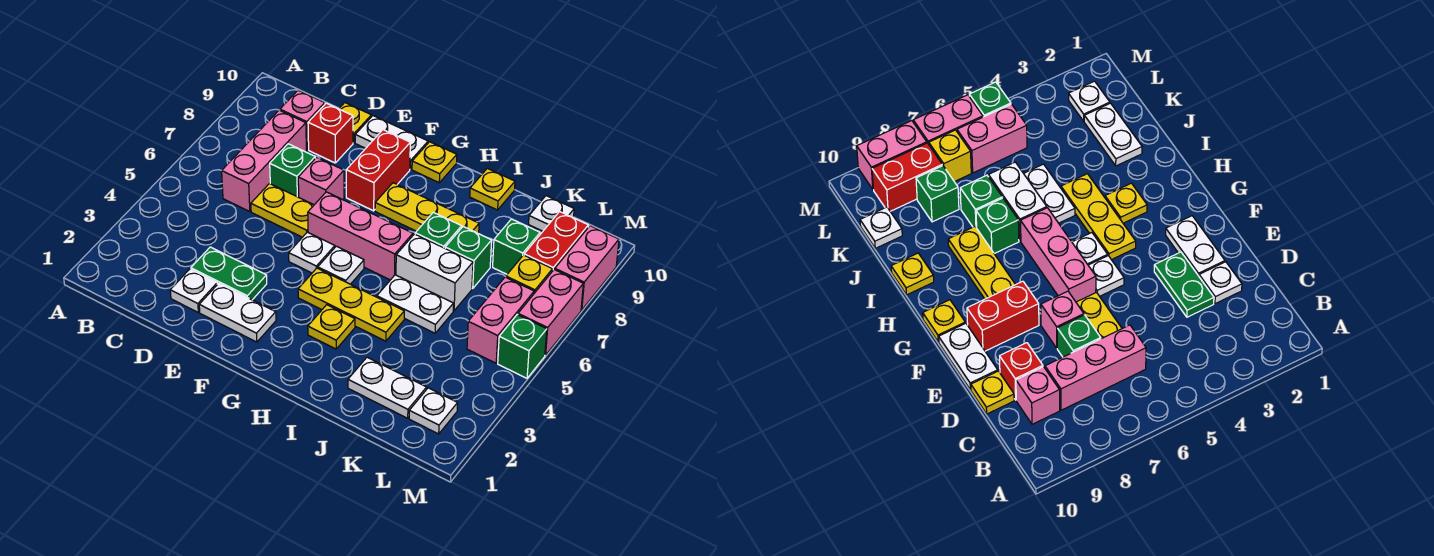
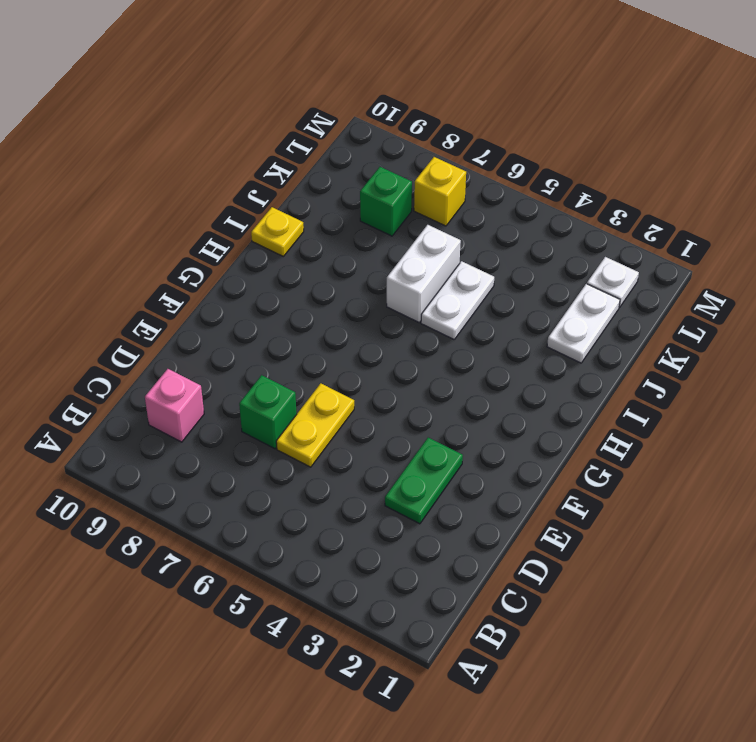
none -> pink brick C6:C8 level 1
none -> white plate D2 level 1
none -> red brick D9 level 1
none -> yellow plate D10 level 1

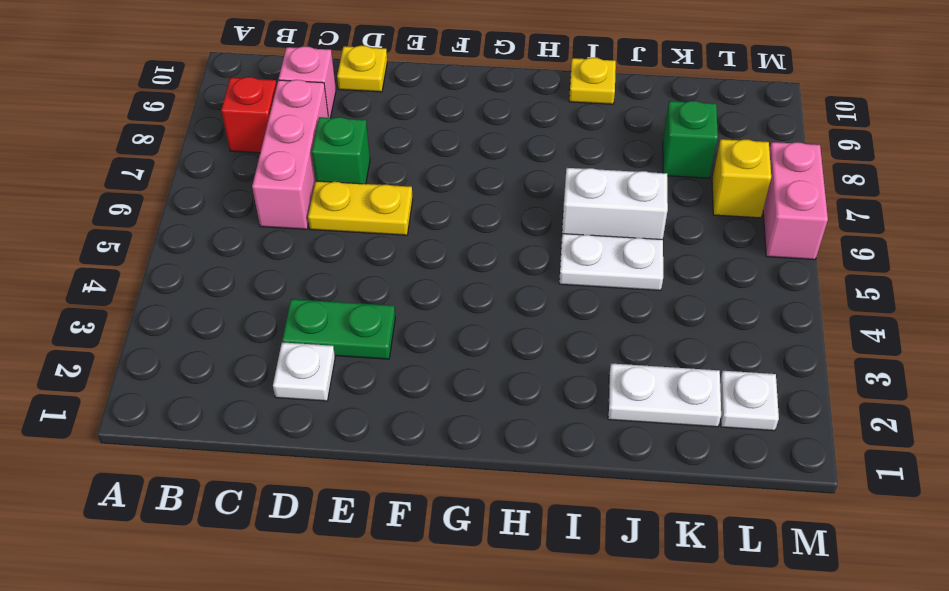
red brick B8 level 1 -> red brick D9 level 1
none -> white plate E2:F2 level 1
none -> pink brick E7 level 1
none -> white plate E10:F10 level 1
none -> white plate F5 level 1

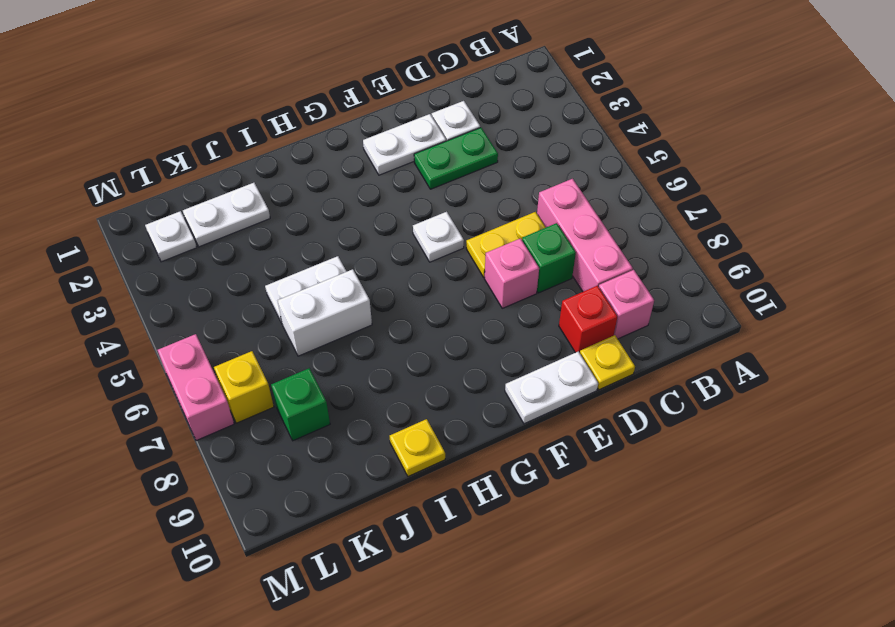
none -> pink brick F6:H6 level 1
none -> red brick F8:F9 level 1
none -> yellow plate G4:I4 level 1
none -> white plate G5 level 1

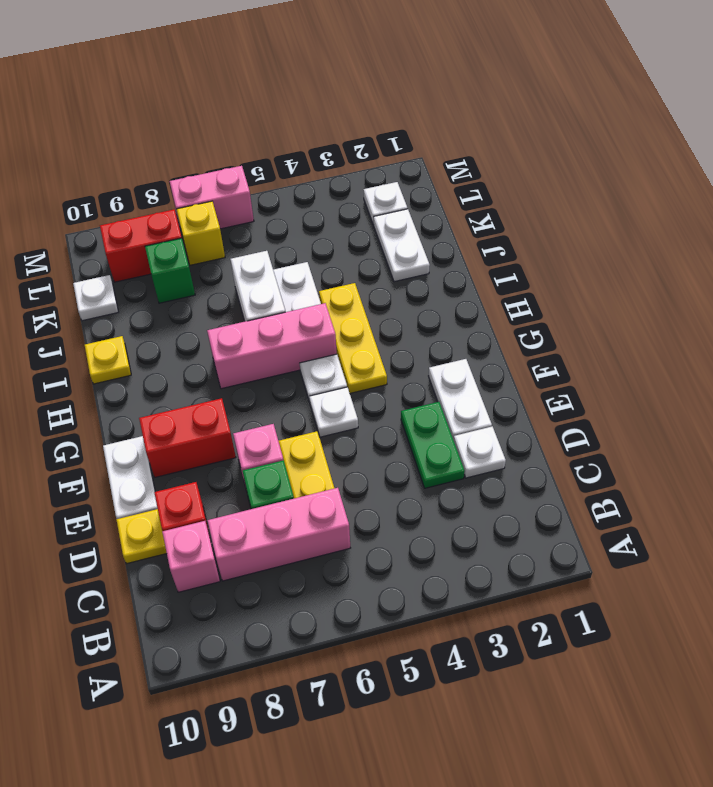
pink brick H5:H7 level 1 -> pink brick F6:H6 level 1
none -> yellow plate G8:I8 level 1
none -> yellow plate G10 level 1
none -> yellow plate H3 level 1
none -> green brick I7 level 1

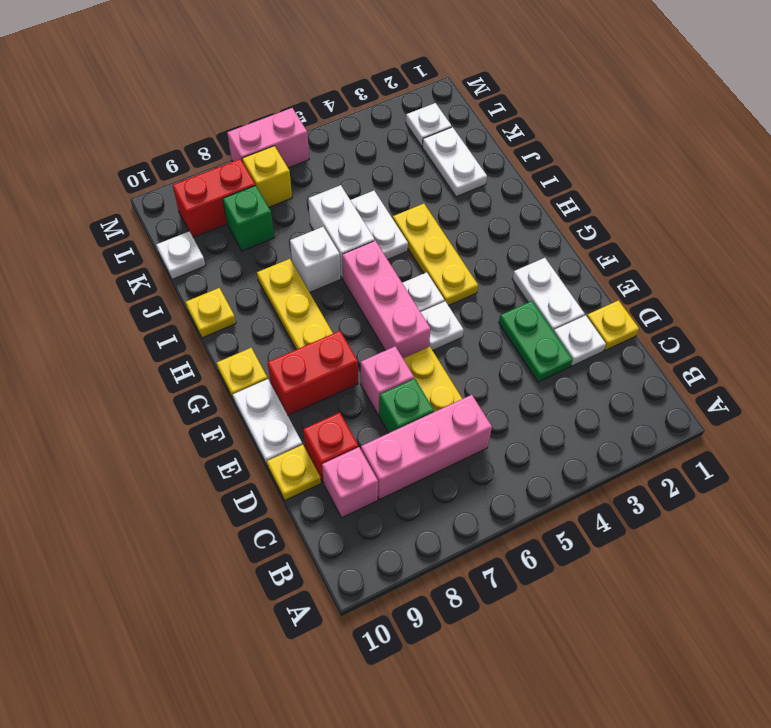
yellow plate D1 level 1 -> yellow plate H3 level 1
white brick I7 level 1 -> green brick I7 level 1
none -> green brick J7 level 1
none -> pink brick L5:L6 level 1
none -> green brick M5 level 1
none -> pink brick M8:M9 level 1

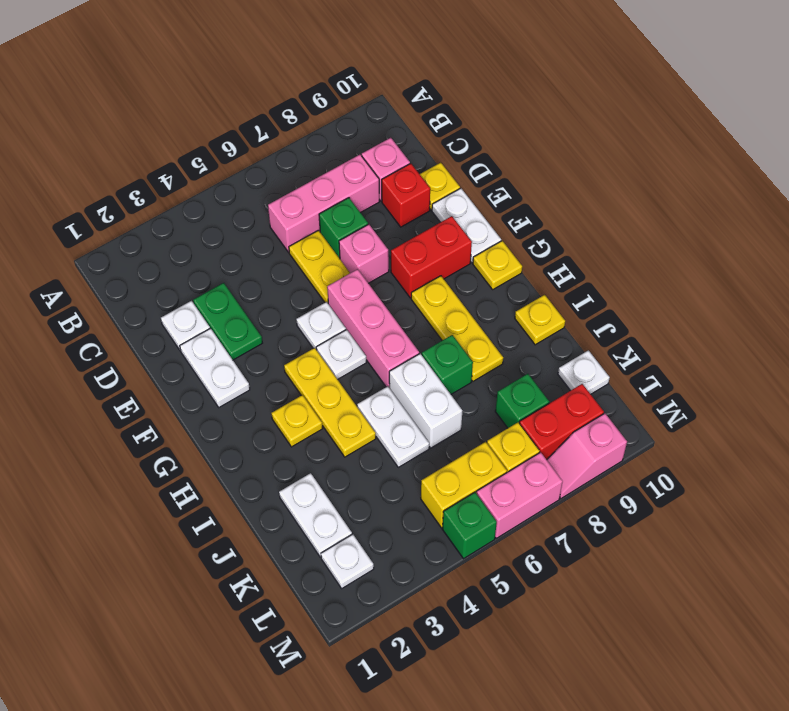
yellow brick L5:L6 level 1 -> pink brick L5:L6 level 1
pink slope M8:M9 level 1 top 9 -> pink brick M8:M9 level 1
none -> green brick J7 level 1

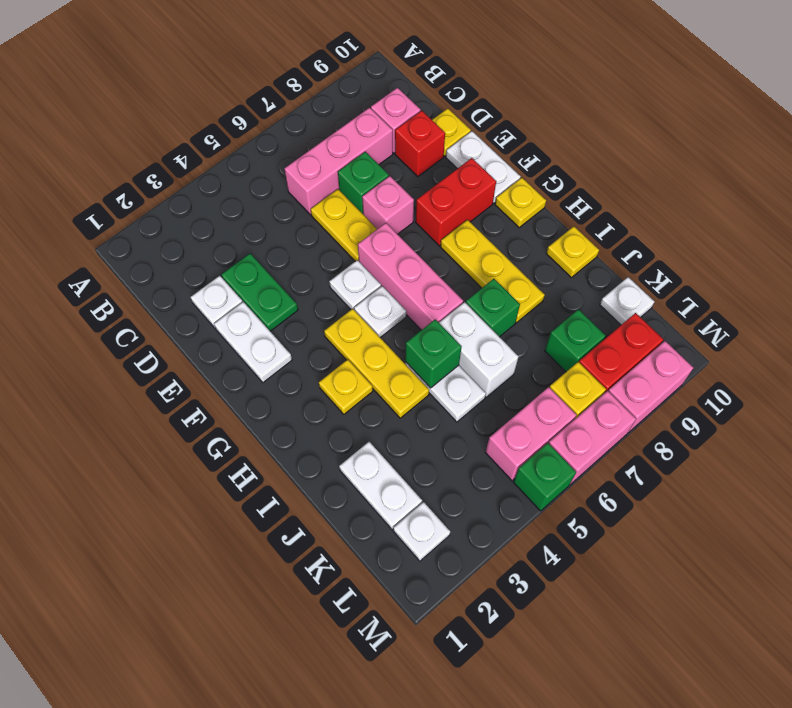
green brick I5 level 2 -> green brick J7 level 1

